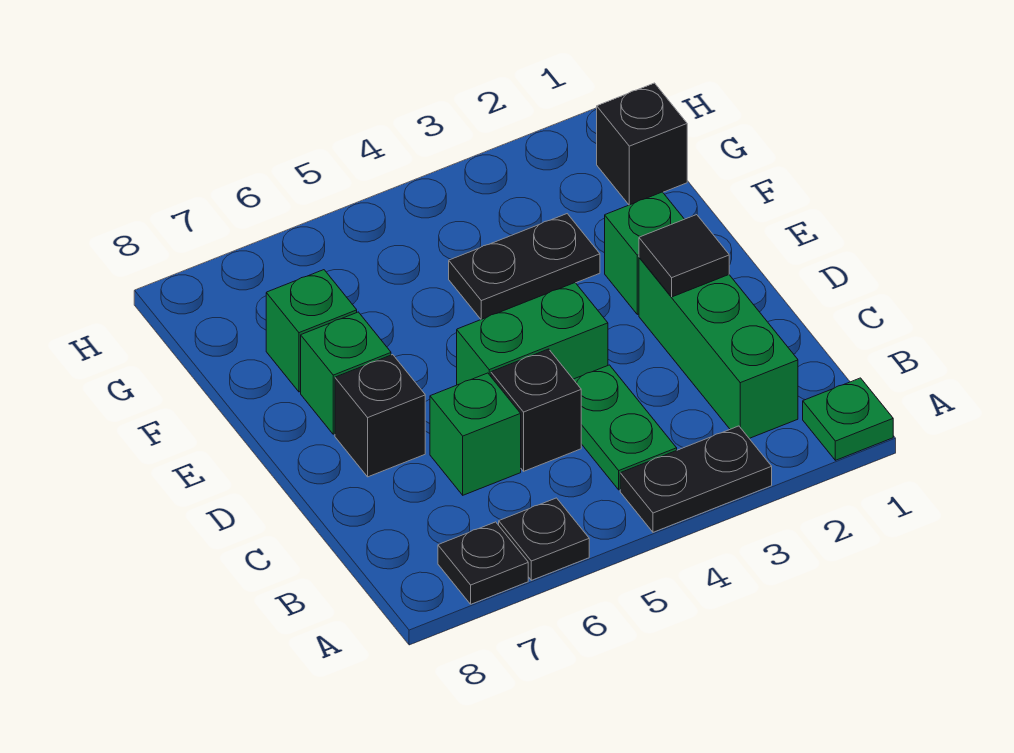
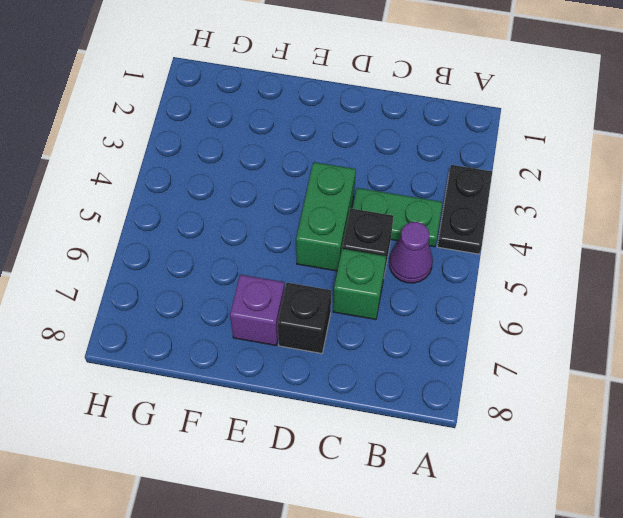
purple cone B5 level 1 -> none
purple brick E7 level 1 -> green brick E7 level 1
none -> green plate A1 level 1
none -> black plate A6 level 1
none -> black plate A7 level 1

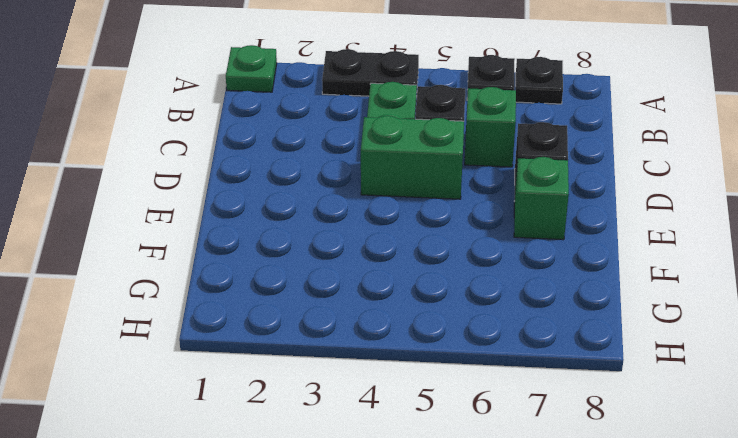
none -> green brick B2:D2 level 1
none -> green brick E2 level 1
none -> black plate F3:F4 level 1

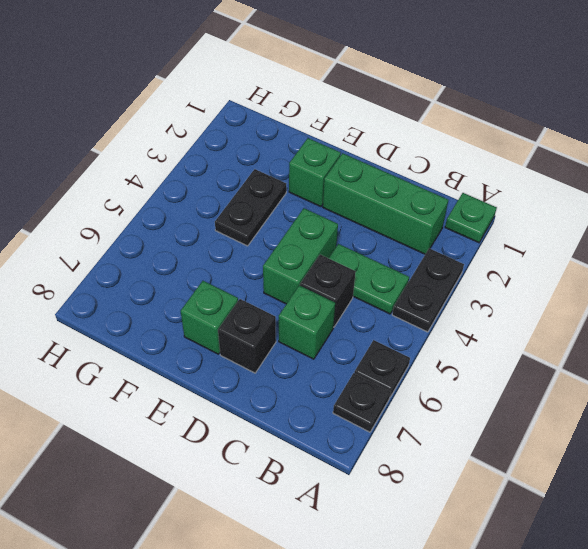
none -> green brick F7 level 1
none -> black brick G1 level 1
none -> black tile D2 level 2

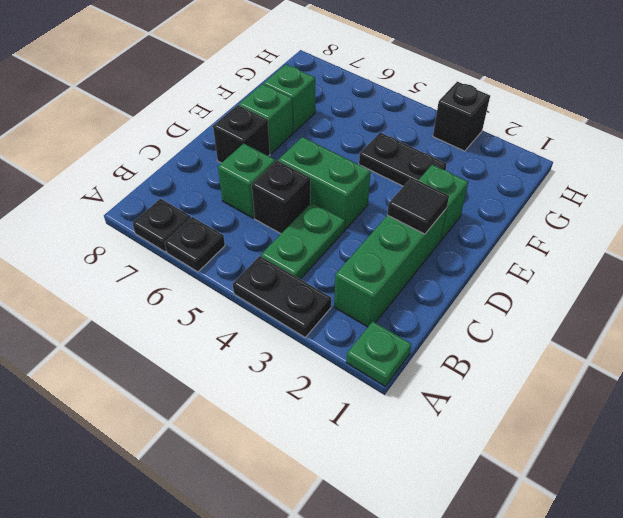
black brick H3 level 1 -> black brick G1 level 1

